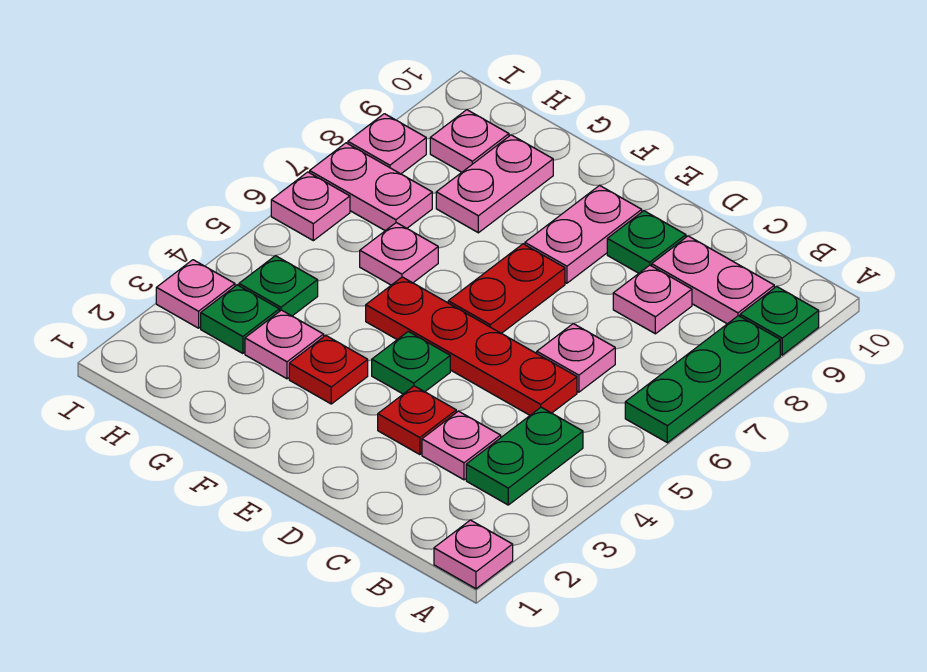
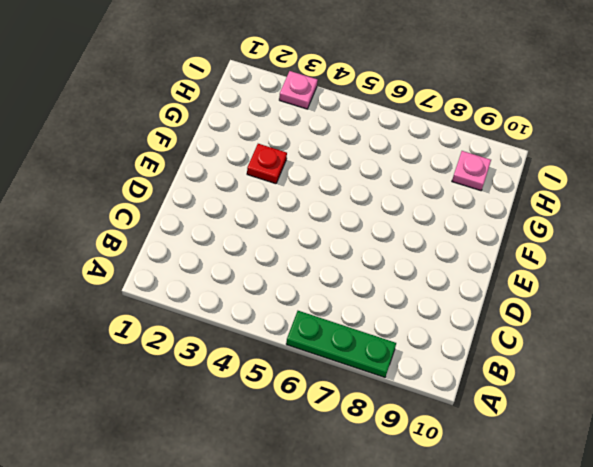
none -> pink plate A1 level 1
none -> green plate A9 level 1
none -> green plate B3:B4 level 1

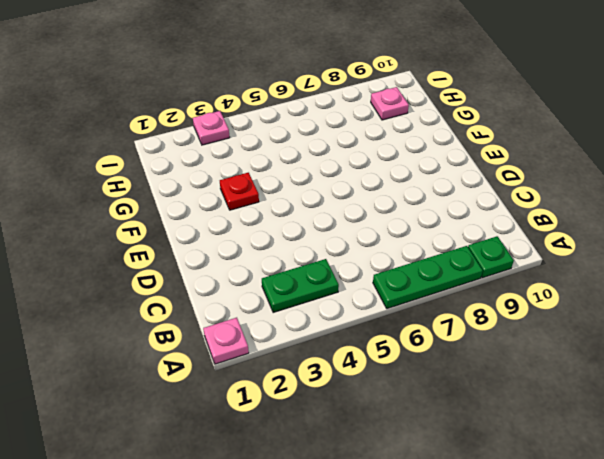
none -> pink plate B9:C9 level 1
none -> pink plate C3 level 1
none -> red plate C5:F5 level 1

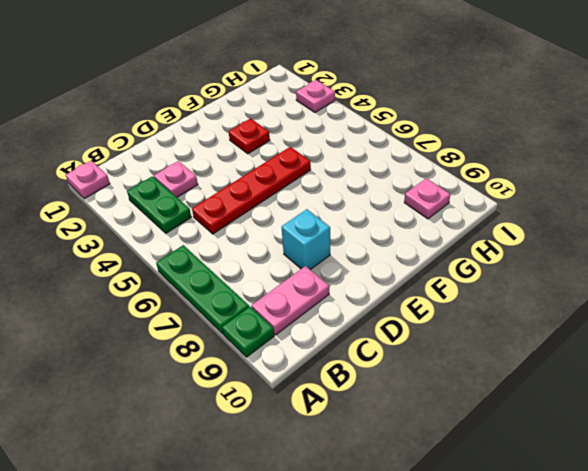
cyan brick D8 level 1 -> none
none -> pink plate C6 level 1
none -> pink plate C8 level 1
none -> red plate D3 level 1

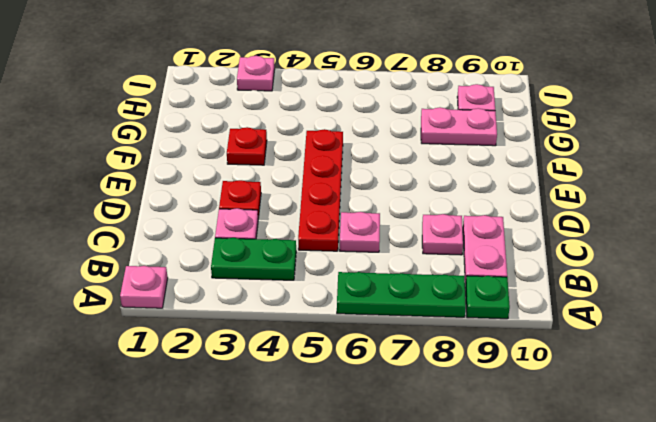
none -> green plate D9 level 1
none -> green plate E4 level 1
none -> red plate E6:E7 level 1

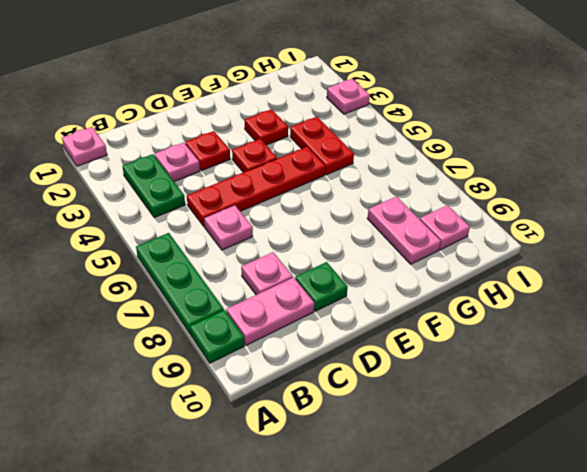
red plate E4 level 1 -> green plate E4 level 1
red plate G4:G5 level 1 -> red plate E6:E7 level 1
none -> pink plate E8:E9 level 1
none -> pink plate G3 level 1
none -> pink plate G6 level 1

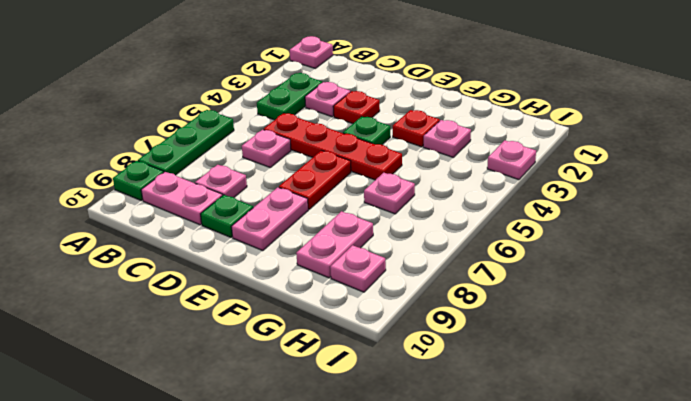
none -> green plate H3 level 1
none -> green plate H4 level 1
none -> pink plate H7:I7 level 1

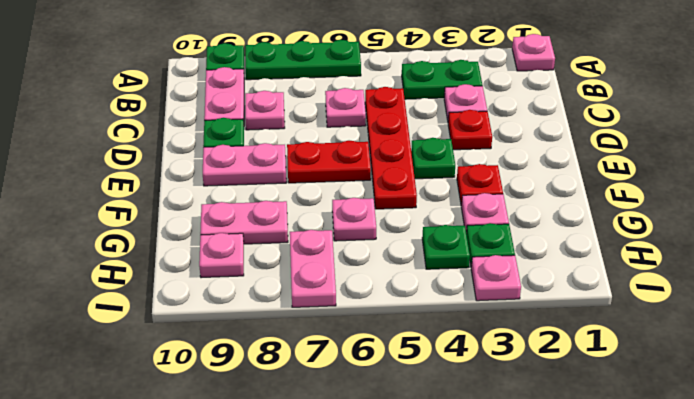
none -> pink plate I6 level 1
none -> pink plate I8 level 1

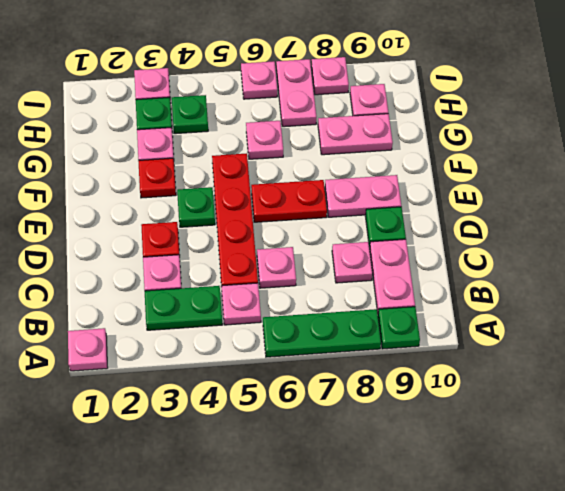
pink plate B5 level 1 -> none

